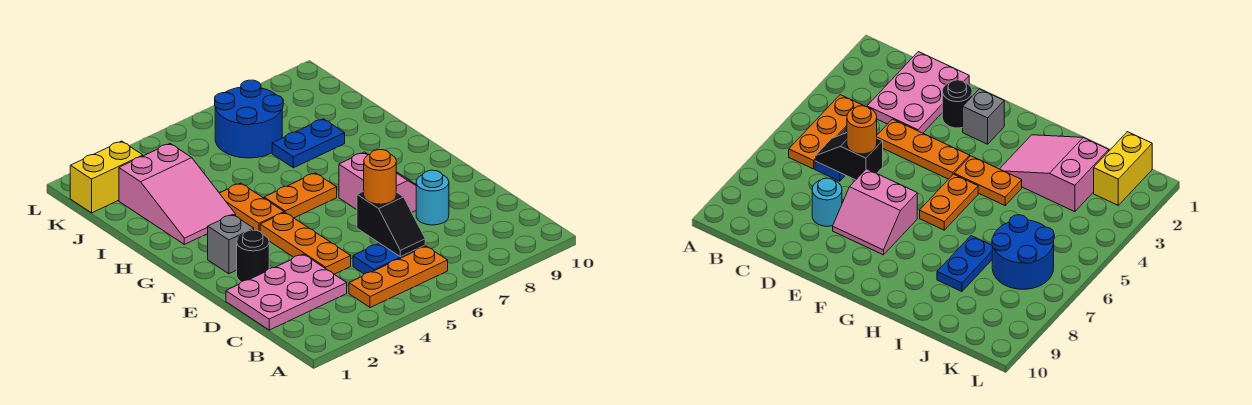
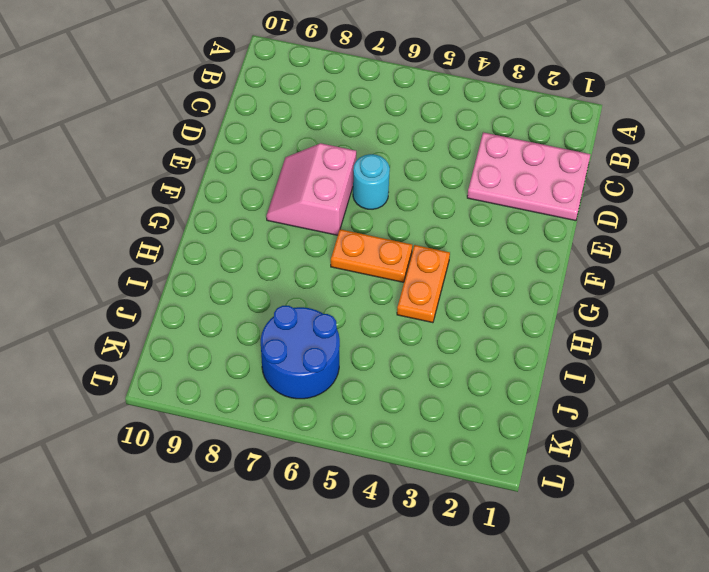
cyan round brick E6 level 1 -> cyan round brick D8 level 1
none -> orange plate B4:B6 level 1
none -> blue plate C5:C6 level 1
none -> orange plate D4:F4 level 1

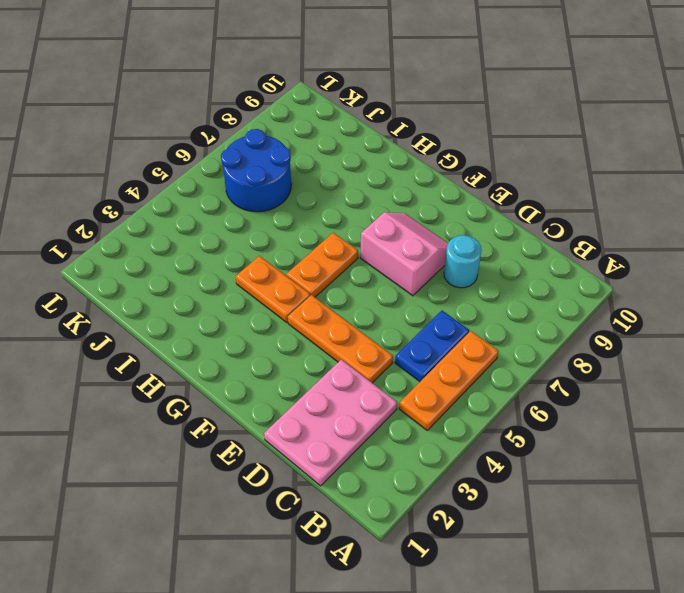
none -> black round brick E2 level 1
none -> grey brick F2 level 1
none -> pink slope H2:J3 level 1 top J

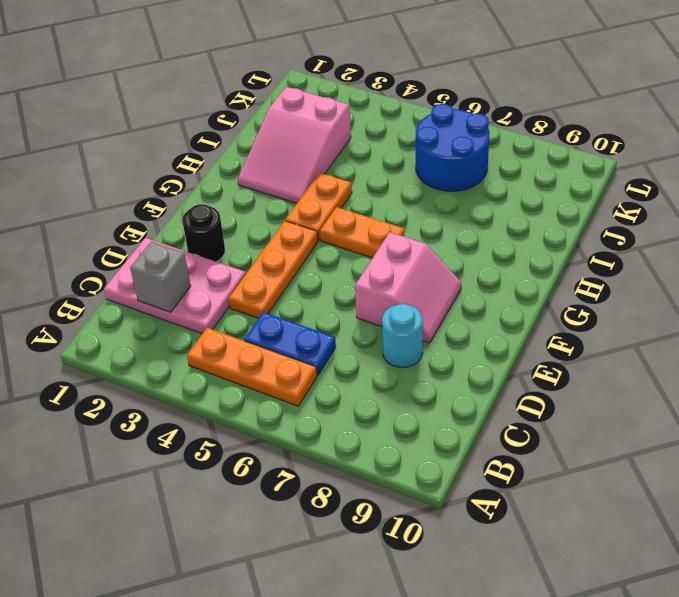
grey brick C2 level 2 -> grey brick F2 level 1
none -> blue plate I7:I8 level 1
none -> yellow brick K1:K2 level 1
none -> black slope C6:D6 level 2 top D

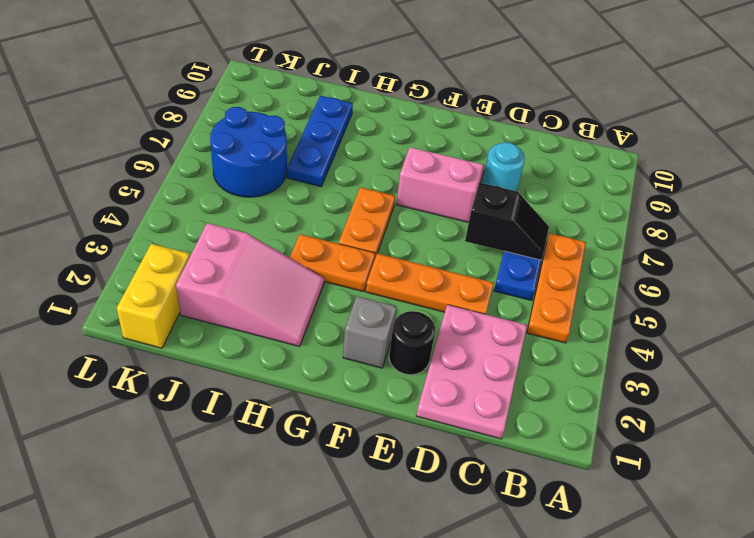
blue plate I7:I9 level 1 -> blue plate I7:I8 level 1
none -> orange round brick D6 level 3

